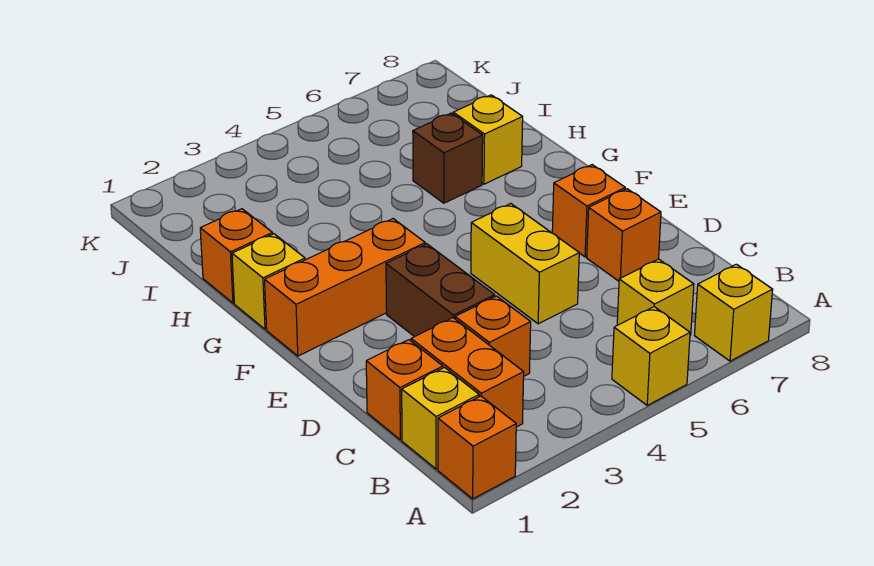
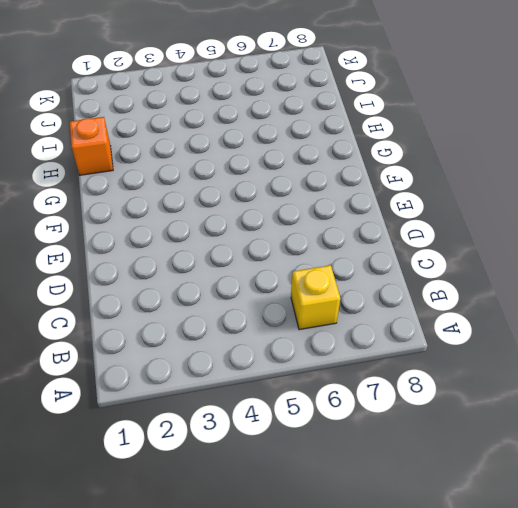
none -> orange brick A1 level 1
none -> yellow brick A5 level 1
none -> yellow brick A7 level 1

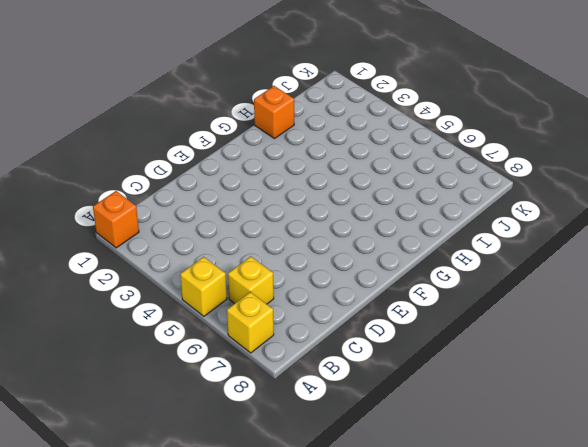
none -> yellow brick B1 level 1
none -> orange brick B2:C2 level 1
none -> orange brick C1 level 1

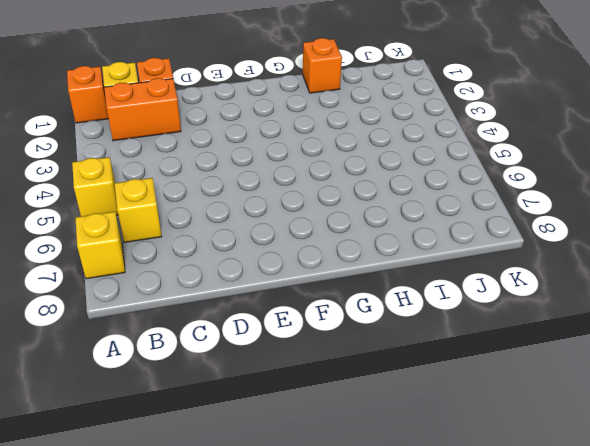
none -> orange brick C3 level 1
none -> brown brick D3:E3 level 1
none -> yellow brick D5:E5 level 1

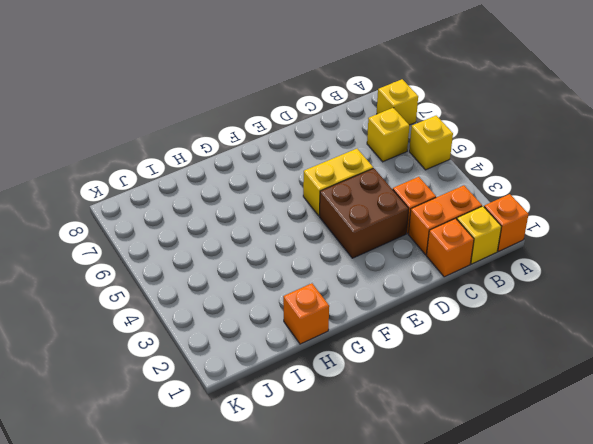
brown brick D3:E4 level 1 -> brown brick D3:E3 level 1
none -> orange brick D7 level 1
none -> orange brick E7 level 1
none -> orange brick F1:F3 level 1

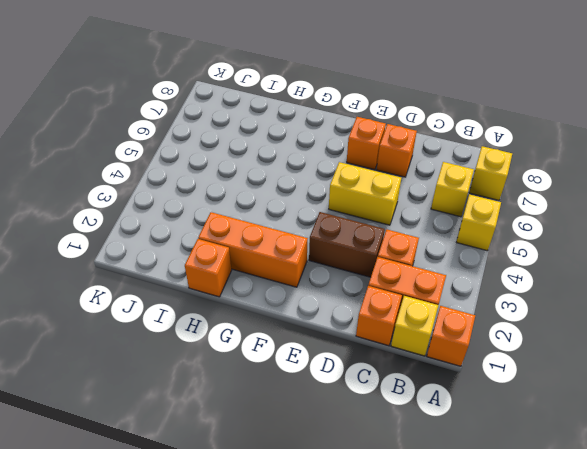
orange brick F2:H2 level 1 -> orange brick F1:F3 level 1
none -> yellow brick G1 level 1
none -> brown brick H6 level 1
none -> yellow brick H7 level 1

